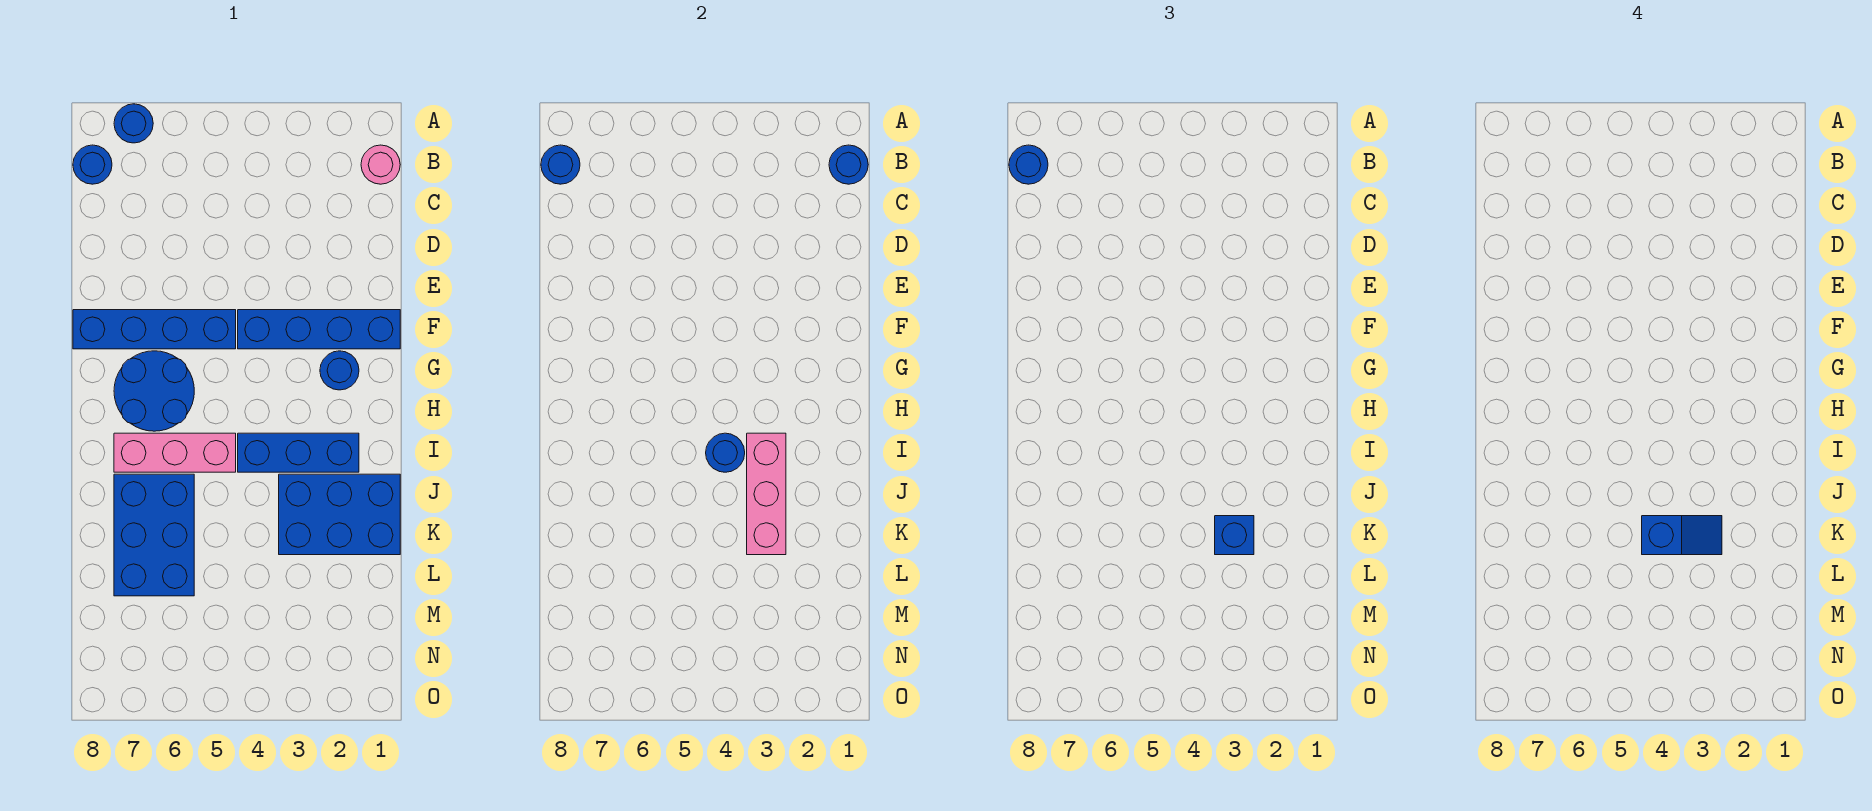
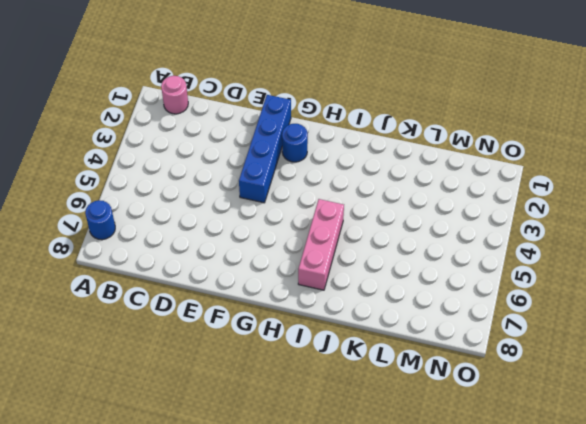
none -> blue round brick B8 level 1
none -> blue brick F5:F8 level 1
none -> blue round brick G6:H7 level 1

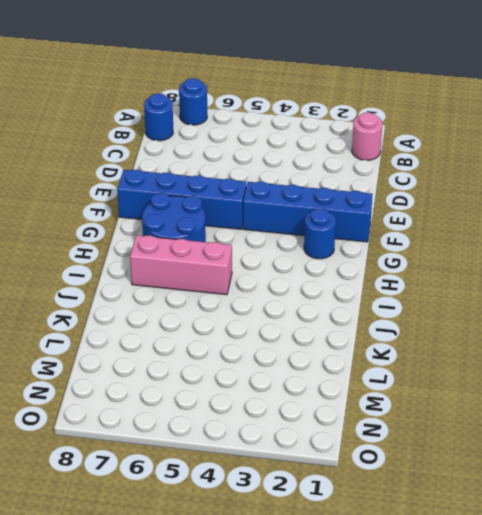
none -> blue brick I2:I4 level 1
none -> blue brick J1:K3 level 1
none -> blue brick J6:L7 level 1

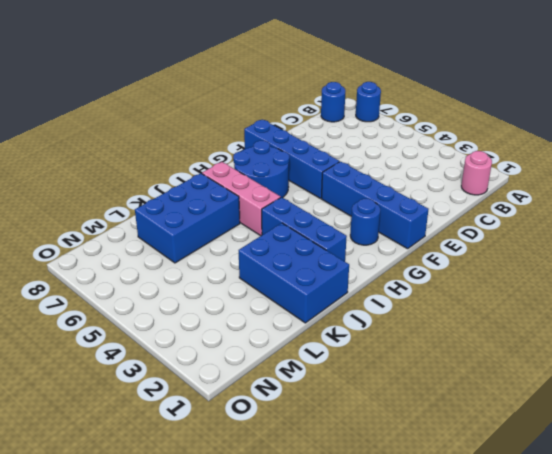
none -> blue round brick B1 level 2
none -> blue round brick B8 level 2
none -> pink brick I3:K3 level 2

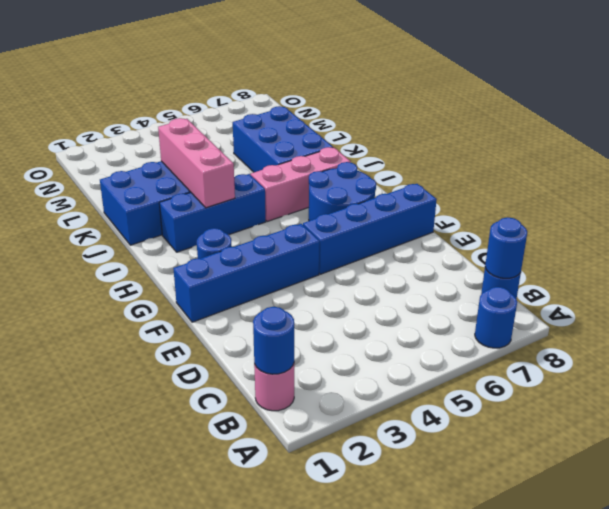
none -> blue round brick I4 level 2
none -> blue round brick B8 level 3
none -> blue brick K3 level 3

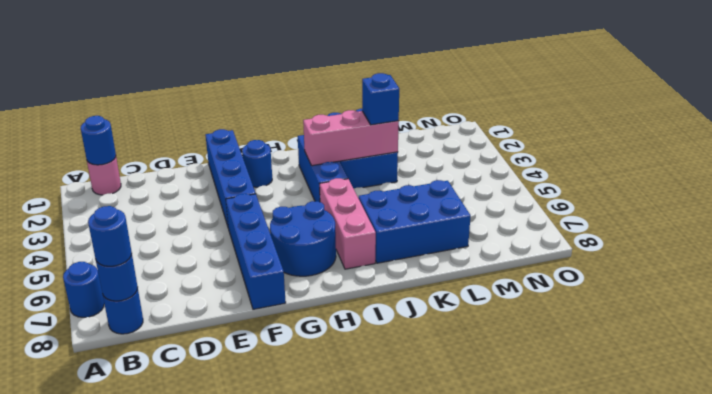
none -> blue round brick I4 level 2
none -> blue slope K3:K4 level 4 top 4

